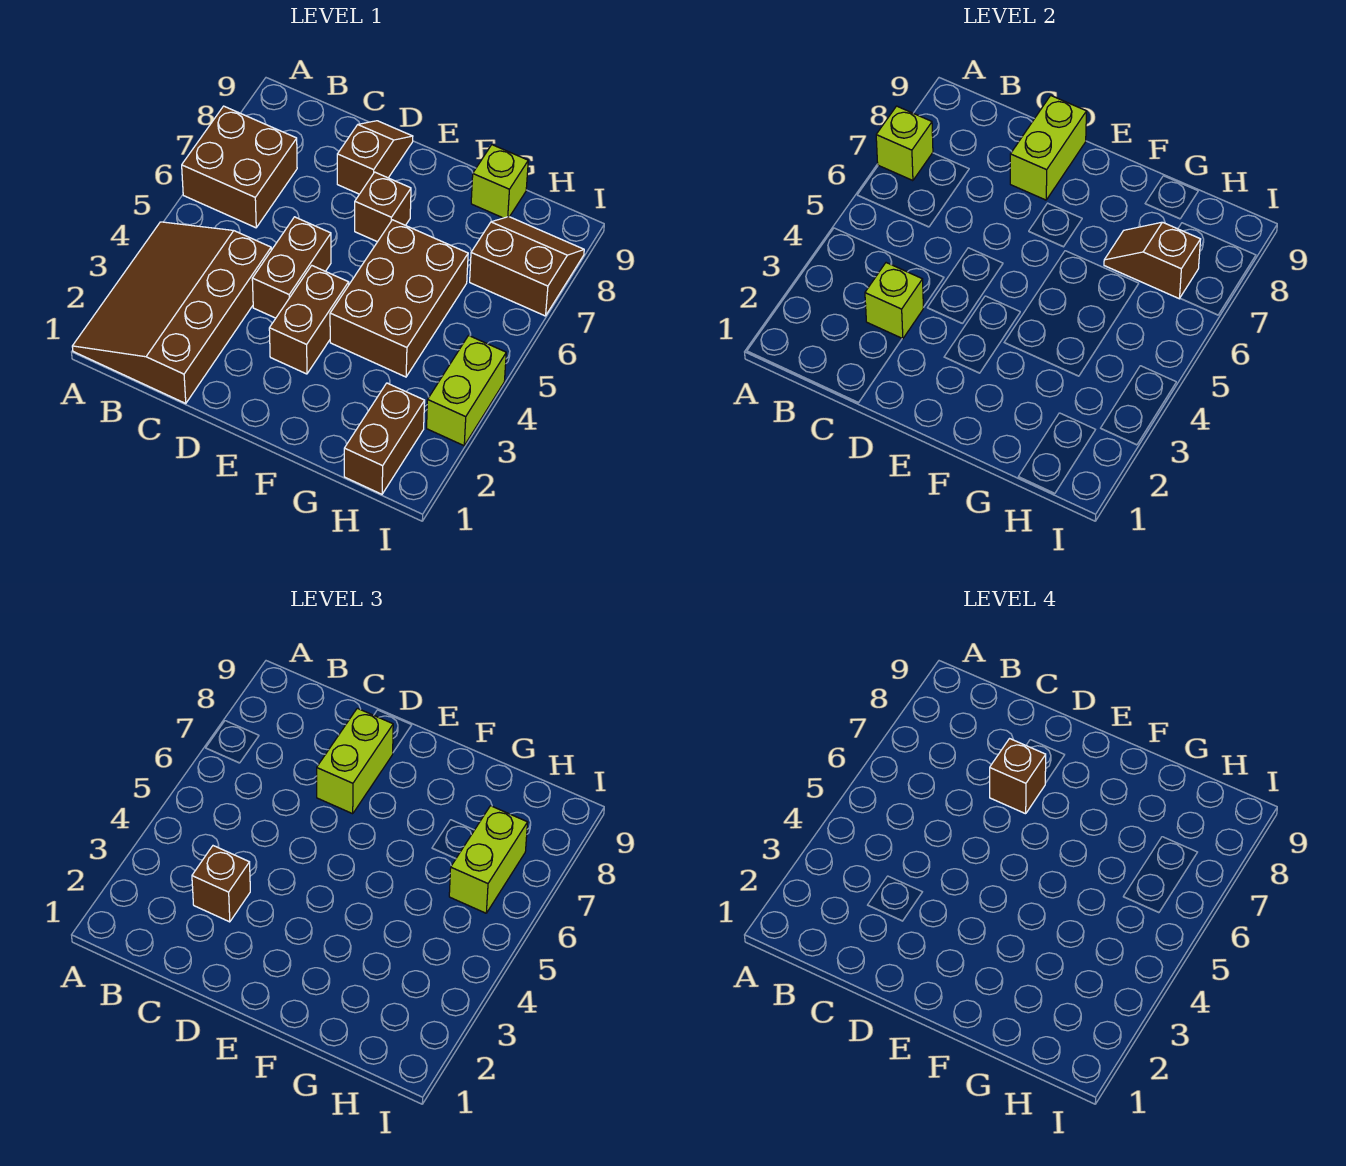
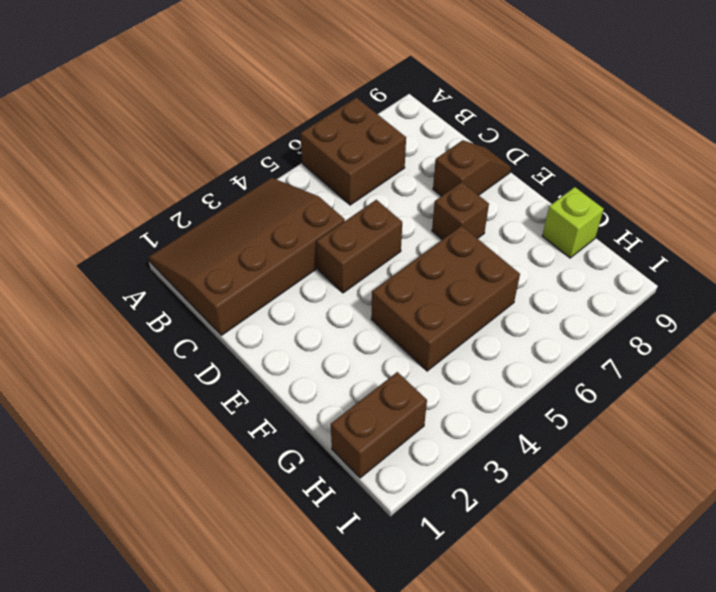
none -> brown brick E3:E4 level 1
none -> brown slope H7:I8 level 1 top 7
none -> lime brick I3:I4 level 1

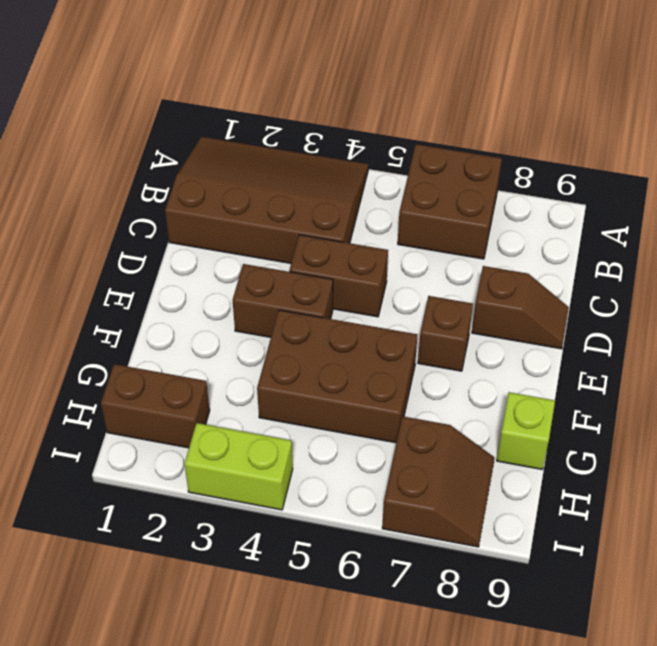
none -> lime brick A7 level 2
none -> lime brick C3 level 2
none -> lime brick D8:D9 level 2

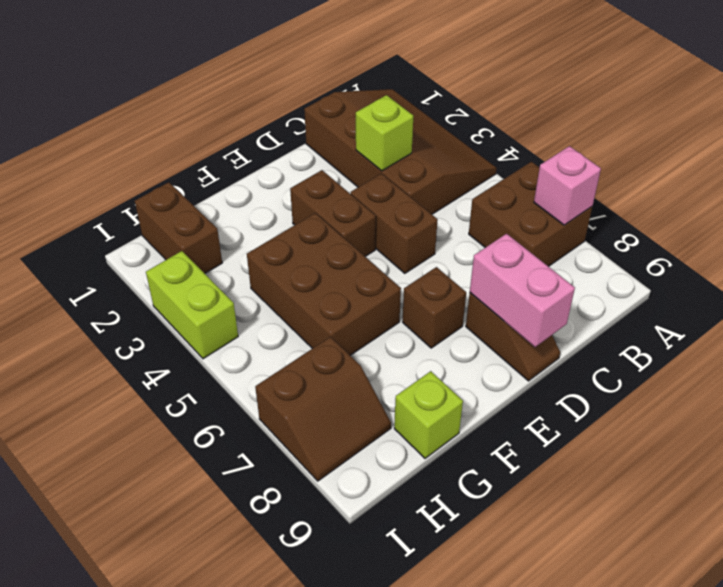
pink brick A7 level 2 -> lime brick A7 level 2
pink brick D8:D9 level 2 -> lime brick D8:D9 level 2
none -> brown slope G7:H7 level 2 top H
none -> brown brick C3 level 3
none -> lime brick D7:D8 level 3

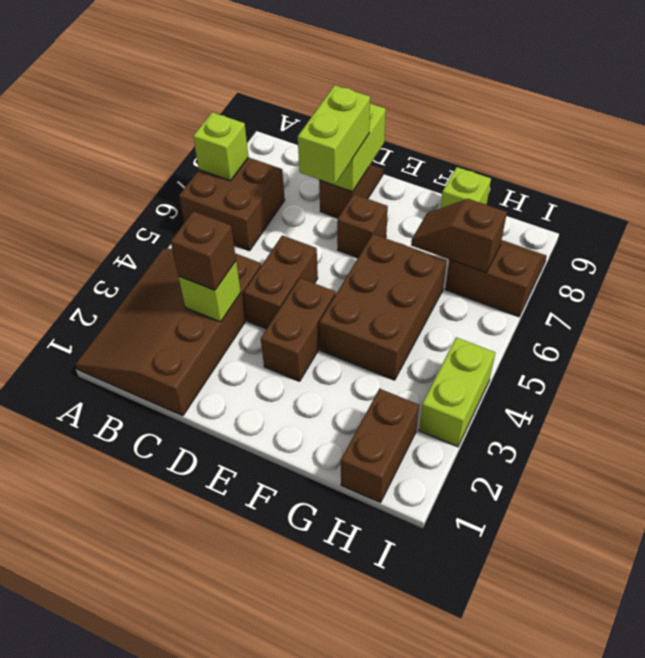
none -> lime brick H6:H7 level 3
none -> brown brick D7 level 4

